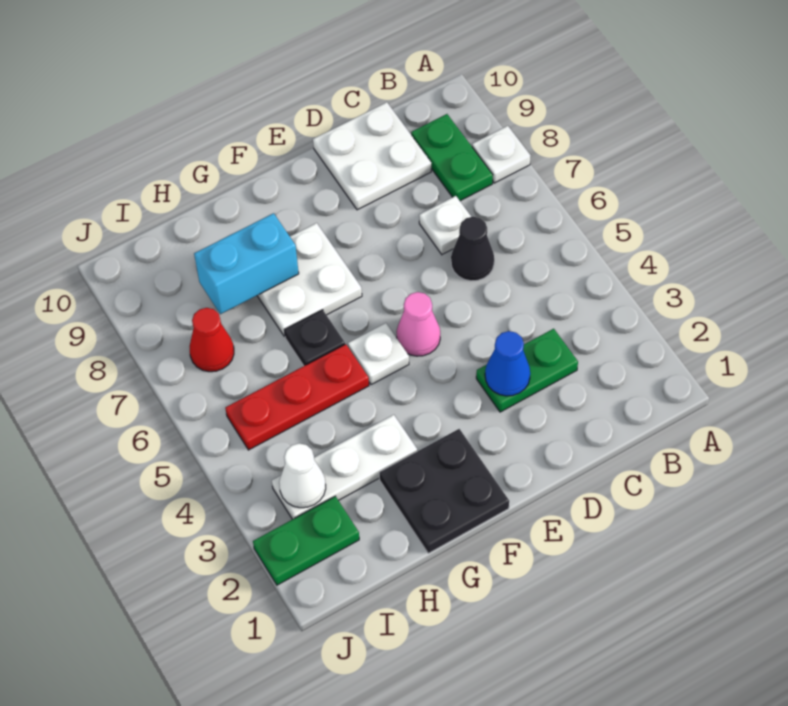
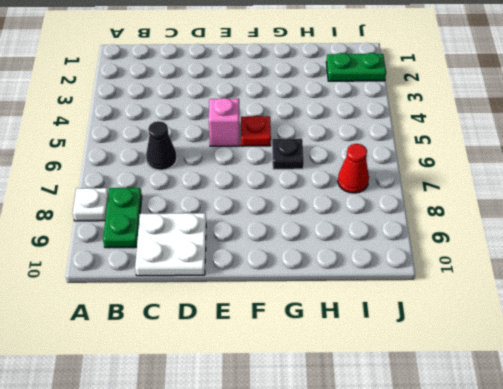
pink brick E5 level 1 -> pink cone E5 level 1
red plate F5 level 1 -> white plate F5 level 1
none -> green plate C3:D3 level 1
none -> white plate C7 level 1
none -> black plate F1:G2 level 1

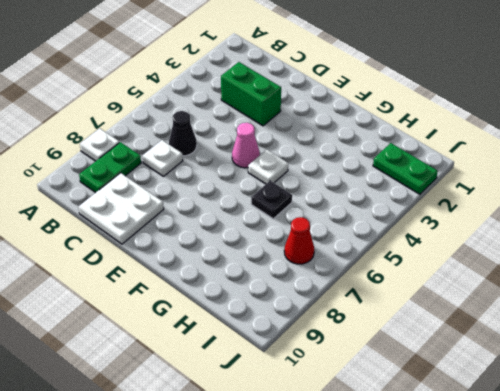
green brick C3:D3 level 1 -> green plate C3:D3 level 1
none -> black plate F1:G2 level 1
none -> white plate F7:G8 level 1
none -> white plate G3:I3 level 1

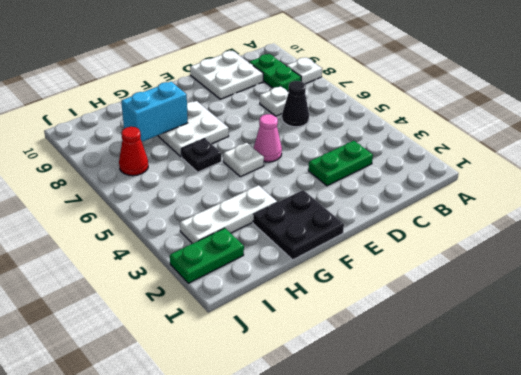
none -> red plate G5:I5 level 1
none -> blue cone D3 level 2
none -> white cone I3 level 2

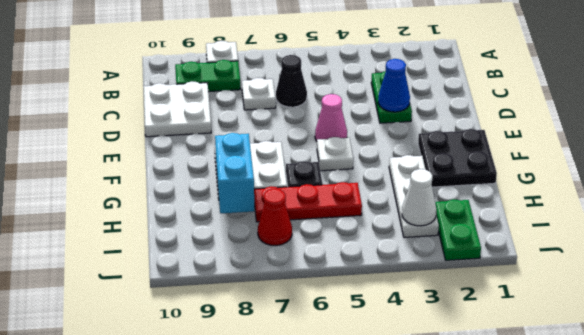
red plate H5:H7 level 1 -> red plate G5:I5 level 1

